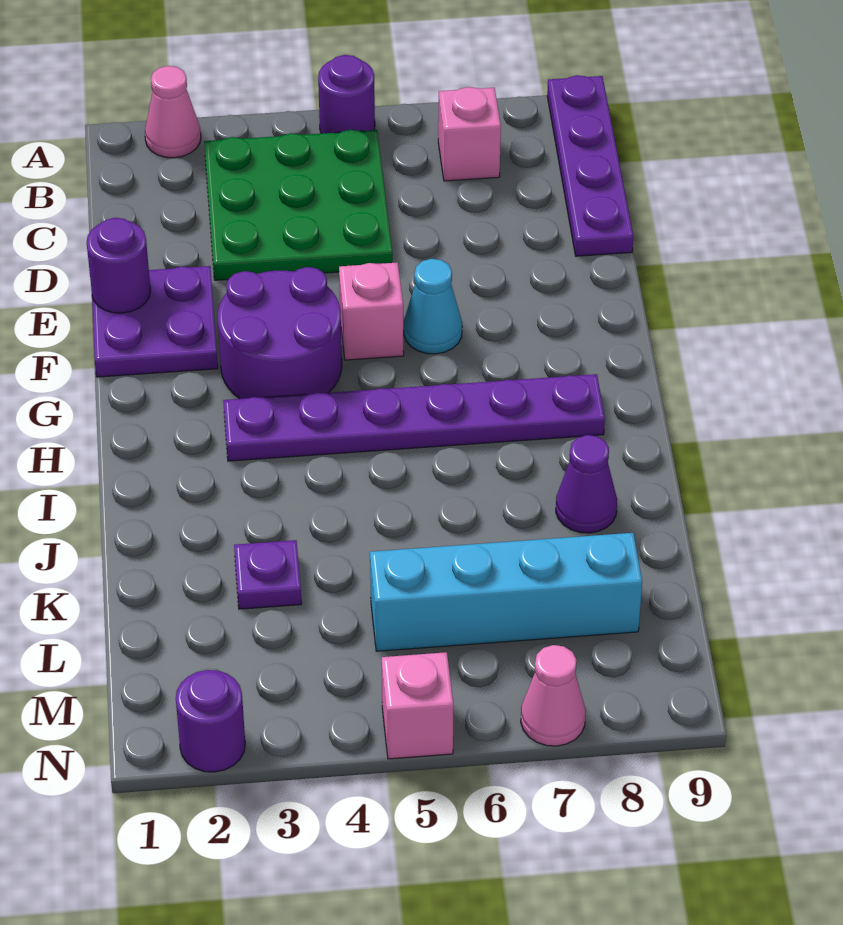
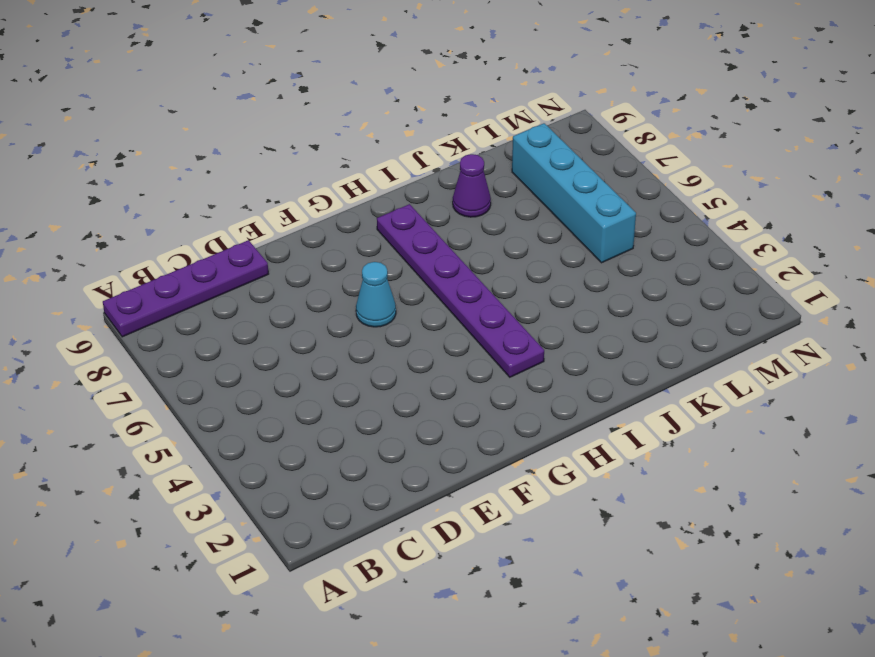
none -> pink cone A2 level 1
none -> purple round brick A5 level 1
none -> green plate B3:D5 level 1

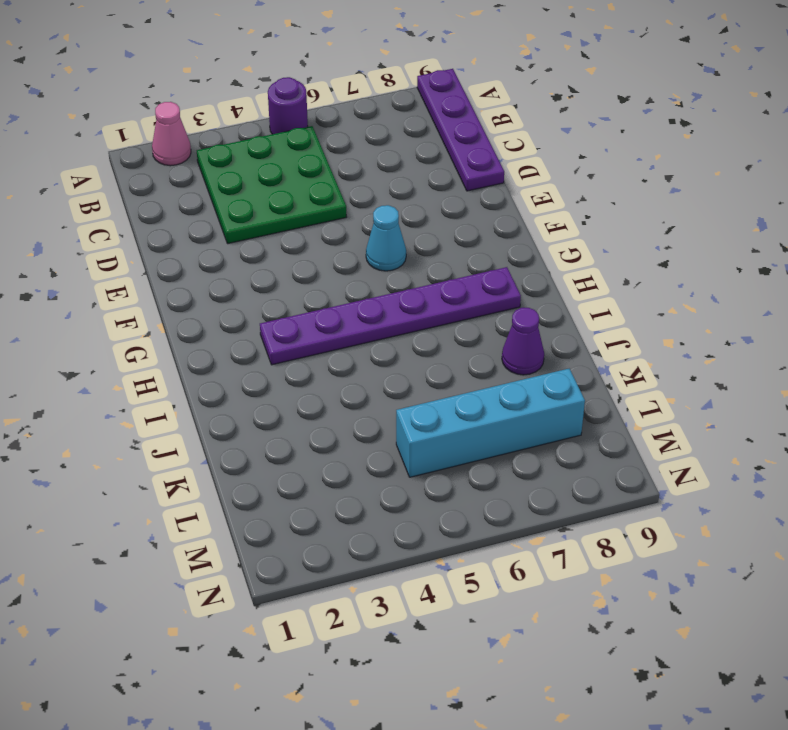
none -> pink brick B7 level 1
none -> purple plate E1:F2 level 1
none -> purple round brick F3:G4 level 1

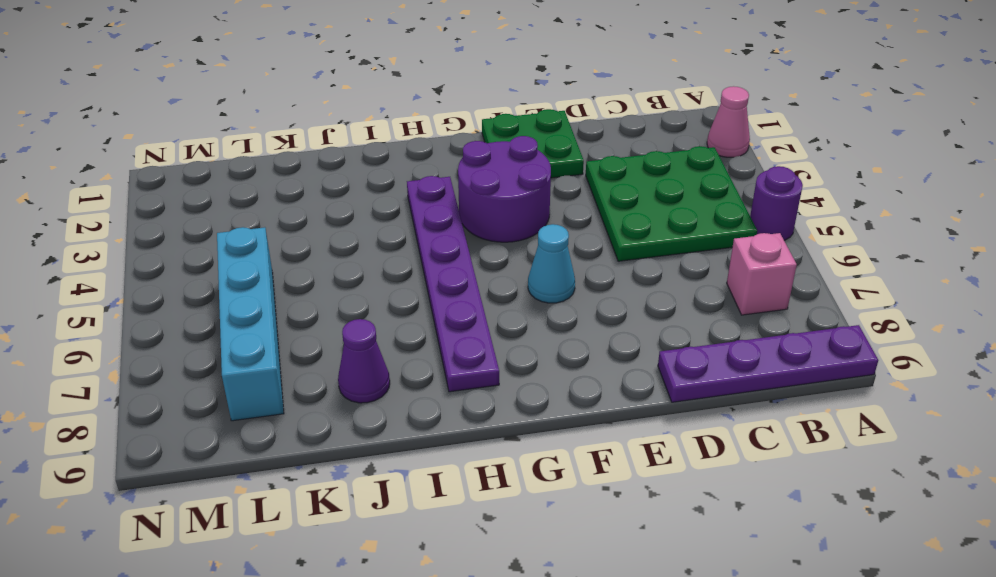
green plate E1:F2 level 1 -> purple plate E1:F2 level 1
none -> pink brick F5 level 1
none -> purple plate K3 level 1
none -> purple round brick N2 level 1

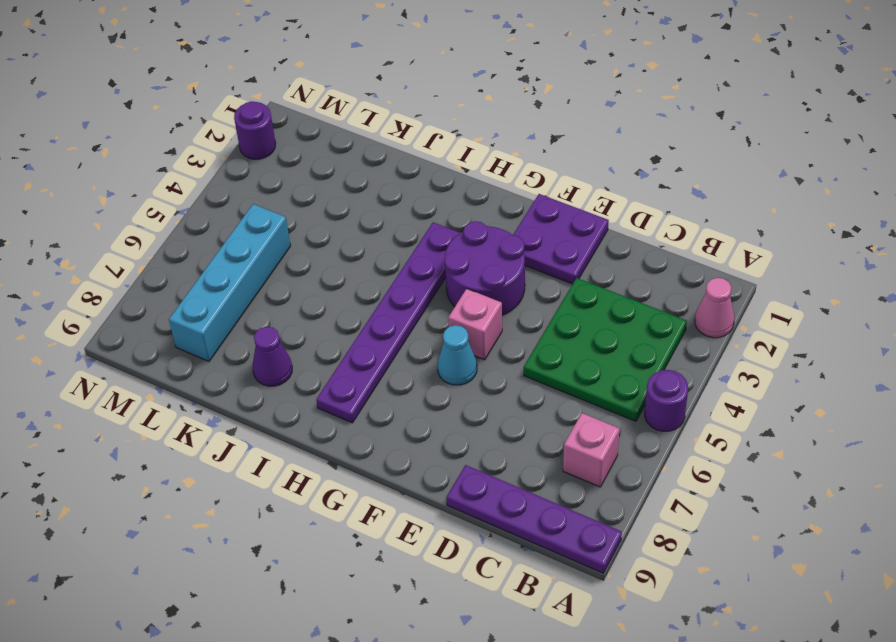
none -> purple plate K3 level 1
none -> pink brick N5 level 1
none -> pink cone N7 level 1

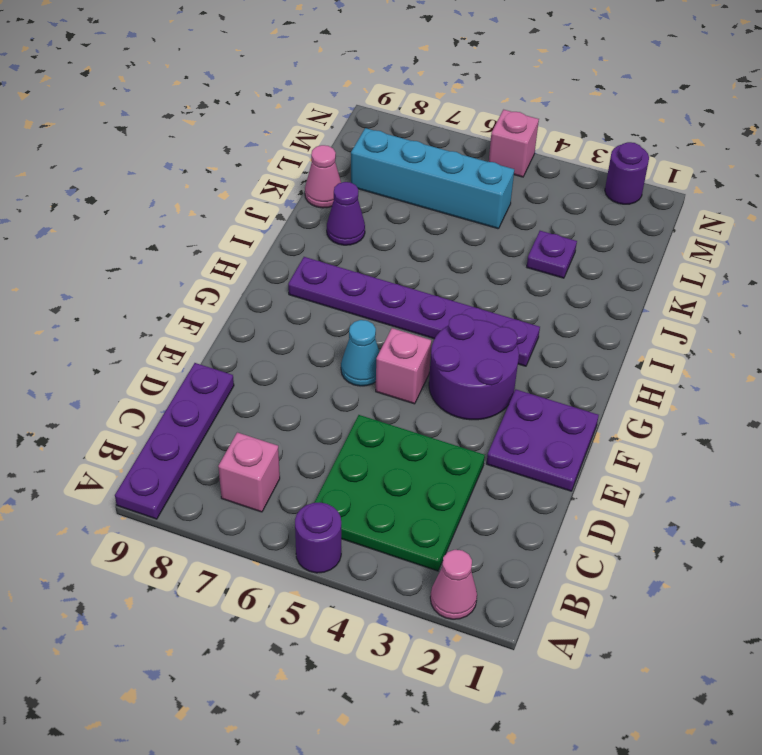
pink cone K9 level 1 -> pink cone N7 level 1
none -> purple round brick E1 level 2

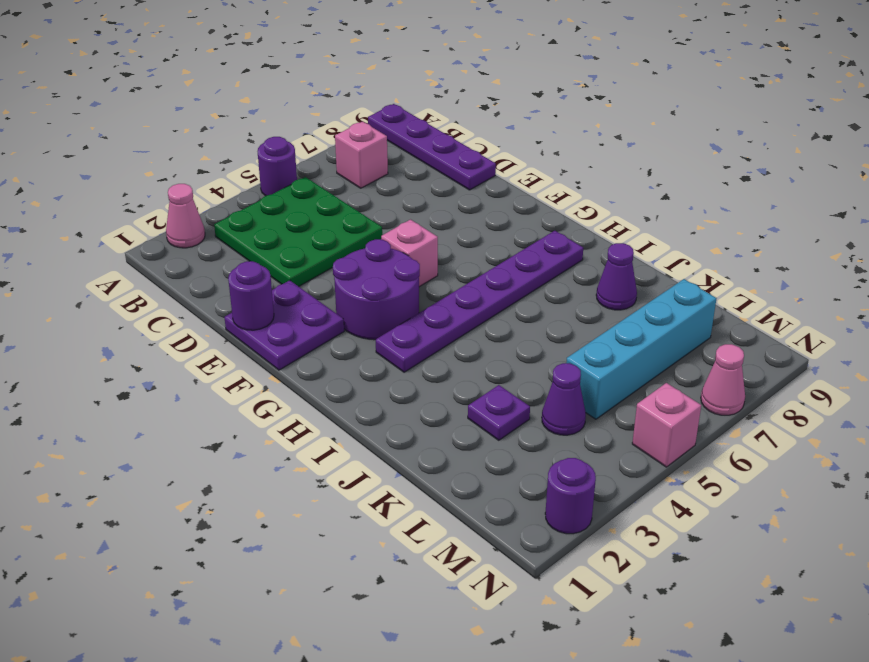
purple cone L4 level 1 -> none
none -> cyan cone F6 level 1

